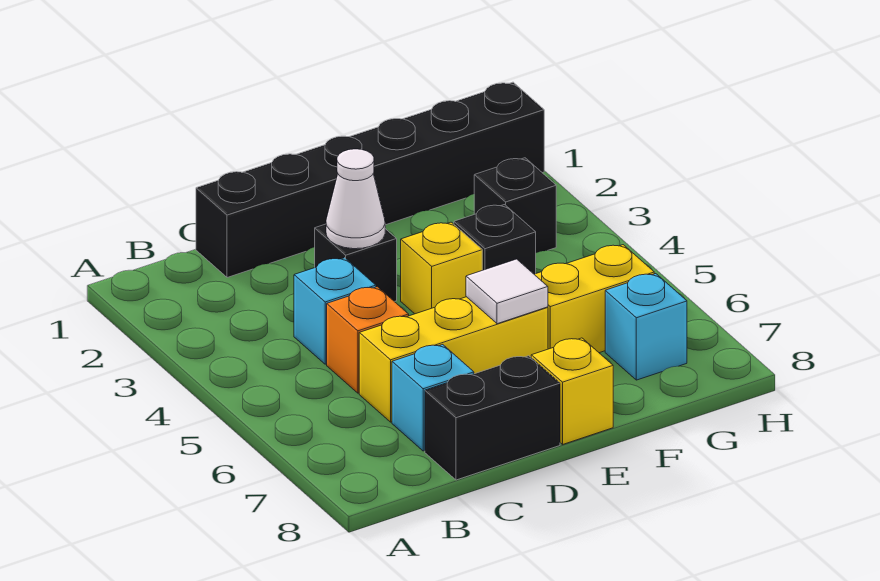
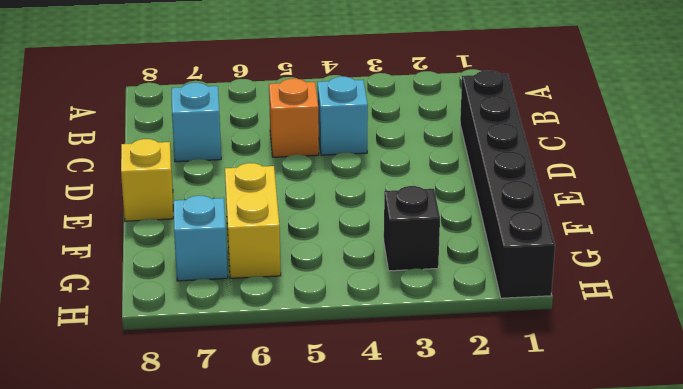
none -> yellow brick C6:E6 level 1
none -> black brick C8:D8 level 1
none -> black brick D3 level 1

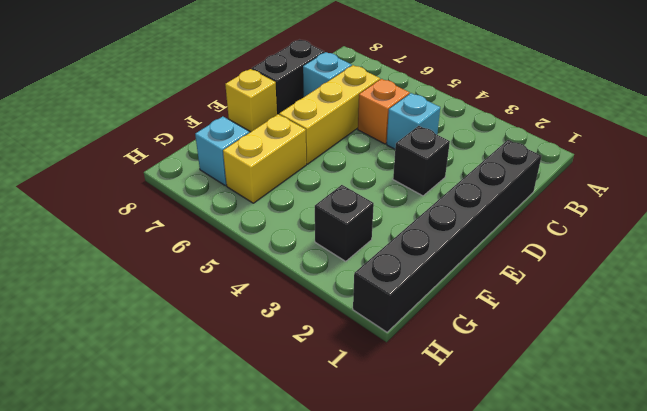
none -> yellow brick E4 level 1
none -> black brick F4 level 1
none -> white cone D3 level 2

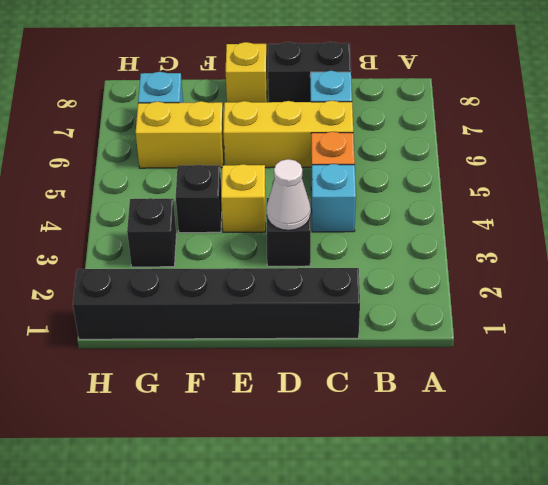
none -> white tile E6 level 2

